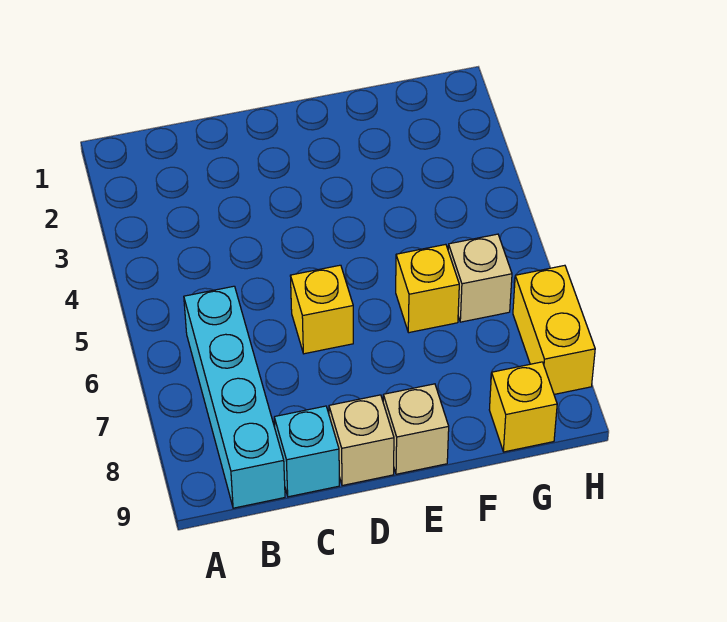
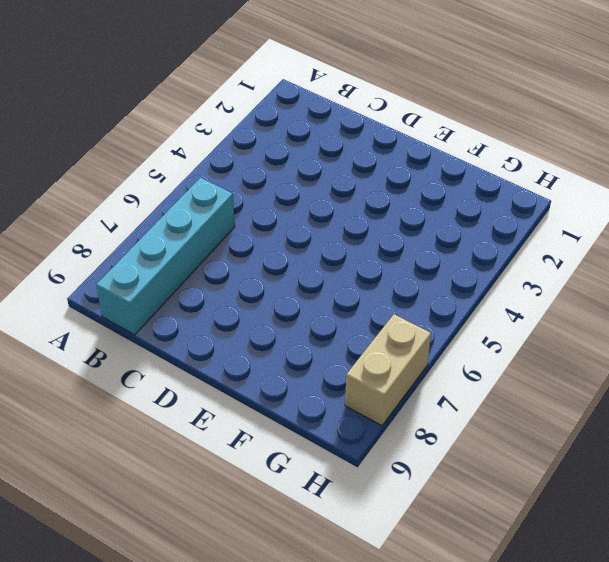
tan brick H7:H8 level 1 -> yellow brick H7:H8 level 1
none -> cyan brick C9 level 1
none -> yellow brick D6 level 1

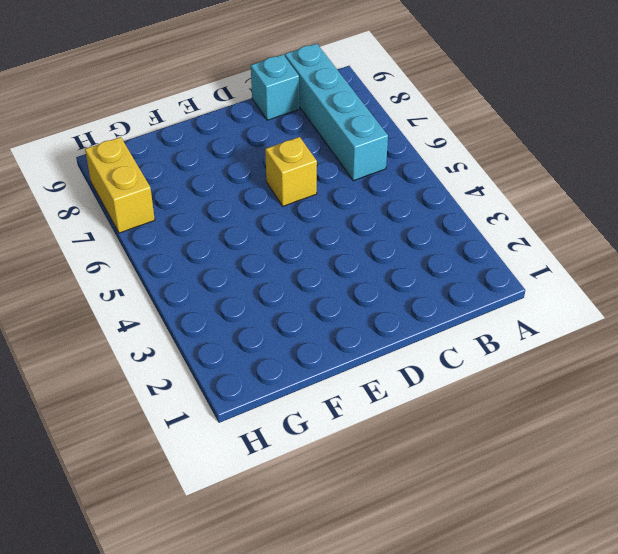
none -> tan brick D9 level 1
none -> tan brick E9 level 1

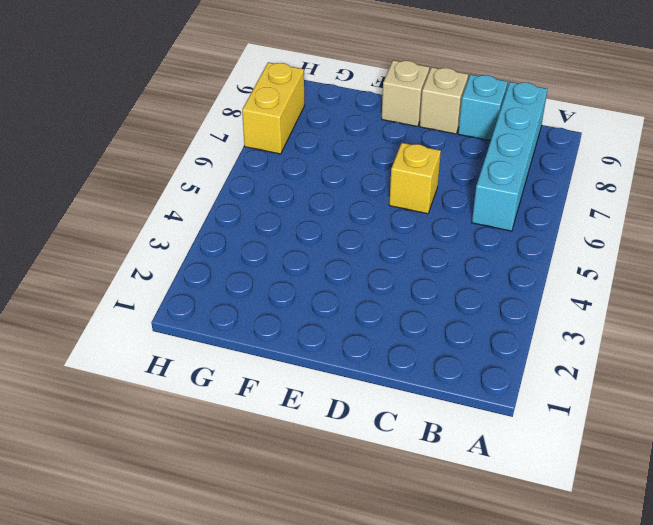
none -> yellow brick F6 level 1
none -> tan brick G6 level 1

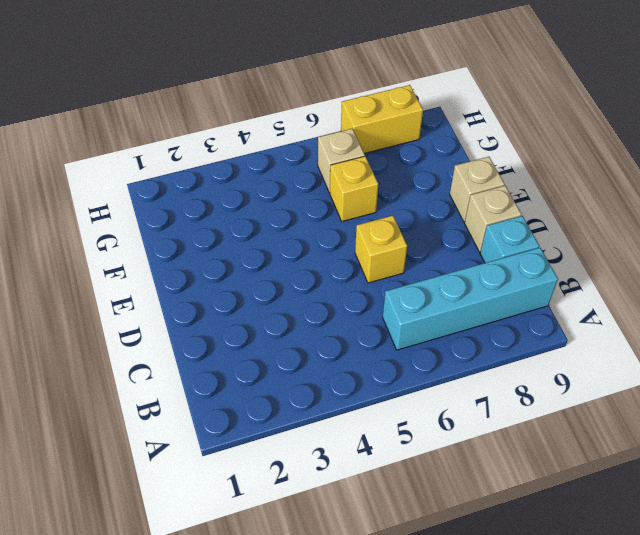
none -> yellow brick G9 level 1

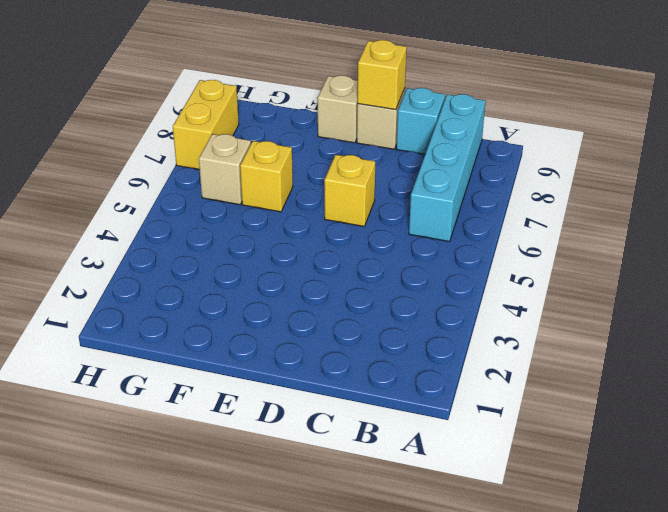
yellow brick D9 level 2 -> yellow brick G9 level 1

